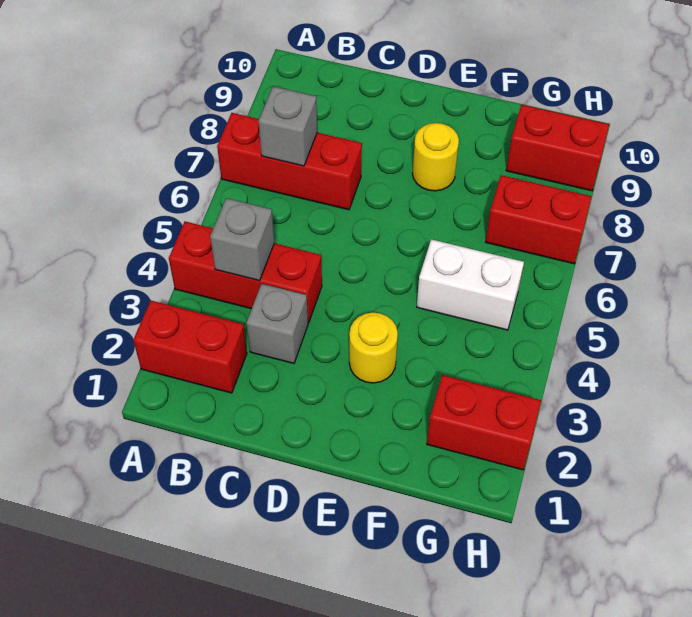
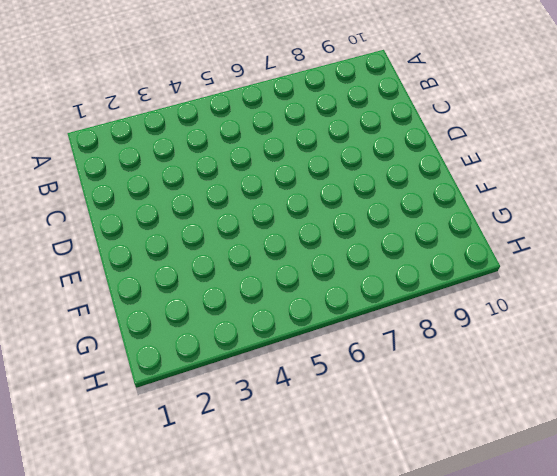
none -> red brick A2:B2 level 1
none -> red brick A4:C4 level 1
none -> red brick A7:C7 level 1

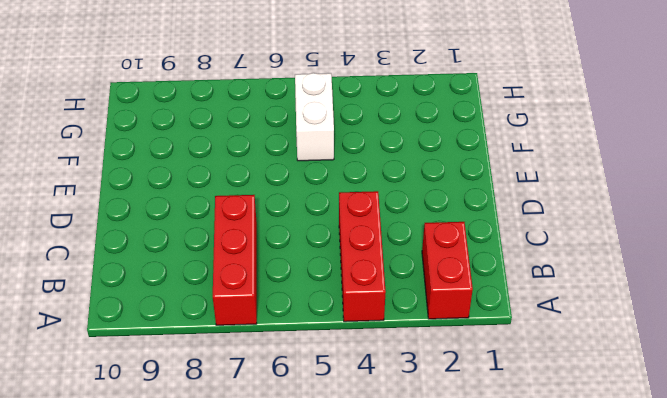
none -> grey brick C3 level 1
none -> yellow round brick E3 level 1
none -> yellow round brick E8 level 1

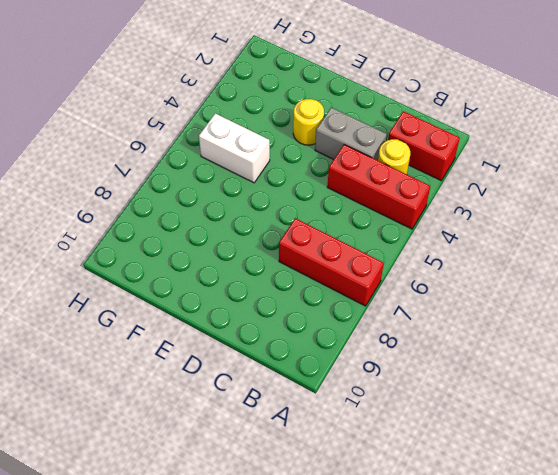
yellow round brick B3 level 1 -> yellow round brick E8 level 1
grey brick C3:D3 level 1 -> grey brick C3 level 1
none -> red brick G2:H2 level 1
none -> red brick G7:H7 level 1
none -> red brick G9:H9 level 1

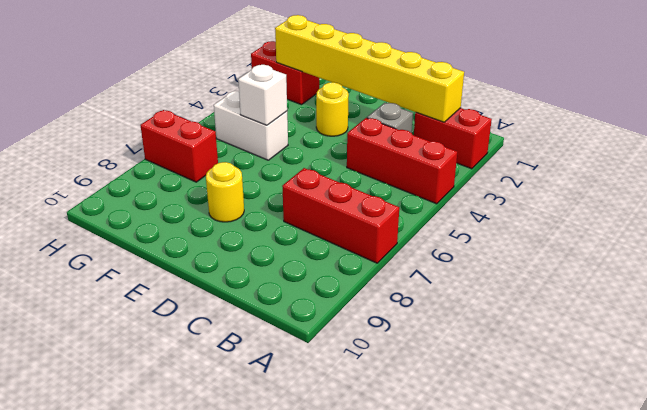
yellow brick B2:G2 level 2 -> none
white brick F5 level 2 -> none
none -> red brick G9:H9 level 1
none -> grey brick B4 level 2
none -> grey brick B7 level 2

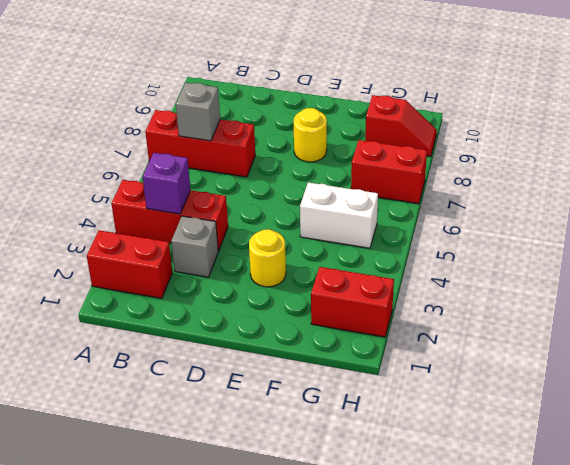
purple brick B4 level 2 -> grey brick B4 level 2
red slope G9:H9 level 1 top G -> red brick G9:H9 level 1

